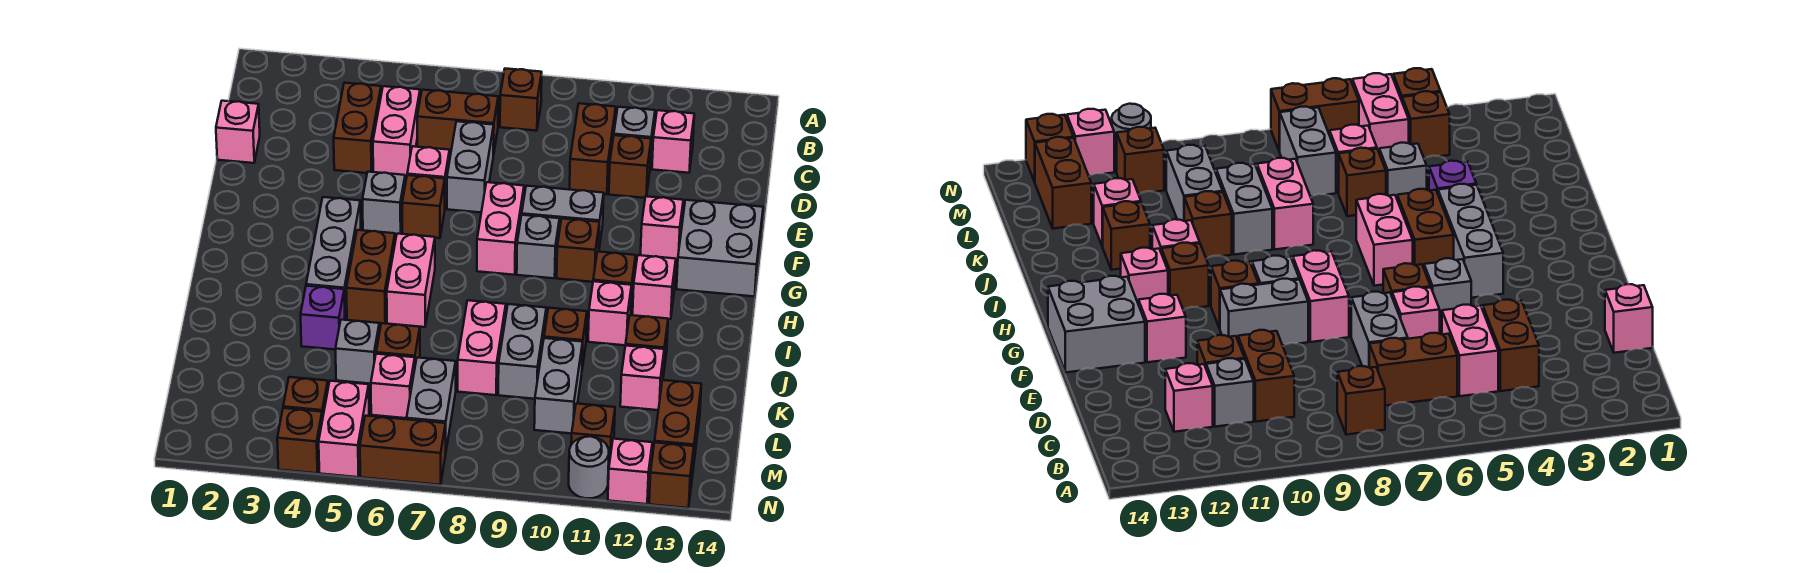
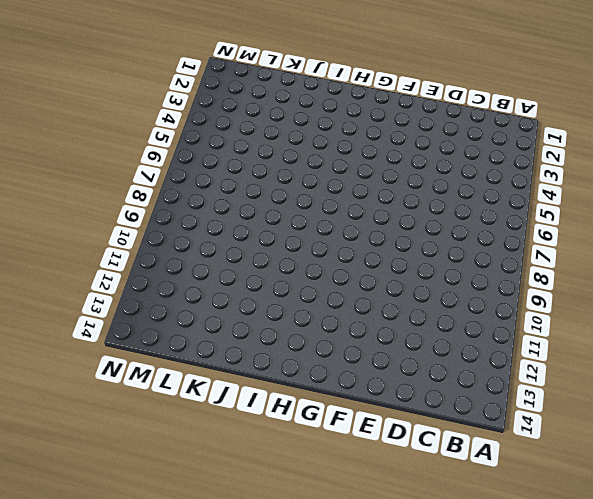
none -> brown brick B8 level 1
none -> brown brick C4:D4 level 1
none -> pink brick C5:D5 level 1
none -> brown brick C6:C7 level 1

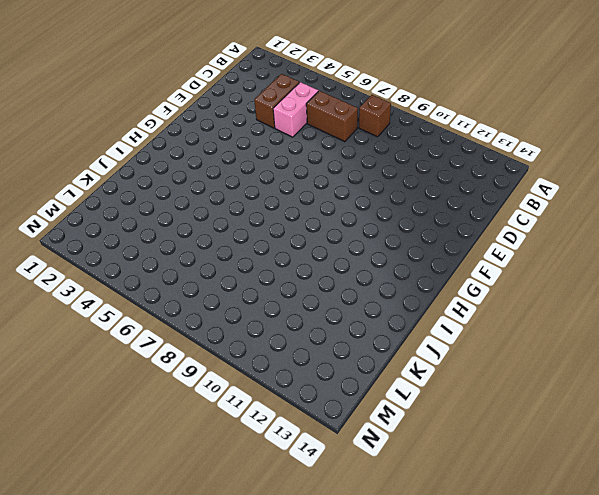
none -> brown brick C10:D10 level 1
none -> grey brick C11 level 1
none -> pink brick C12 level 1
none -> pink brick D1 level 1

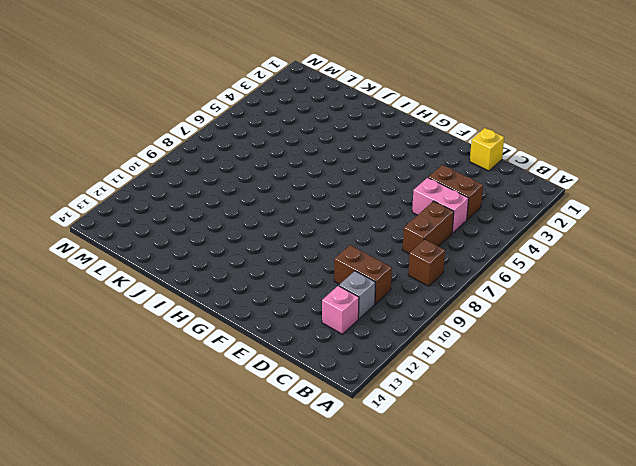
yellow brick D1 level 1 -> pink brick D1 level 1
none -> grey brick D7:E7 level 1
none -> brown brick D11 level 1
none -> pink brick E6 level 1
none -> grey brick F5 level 1

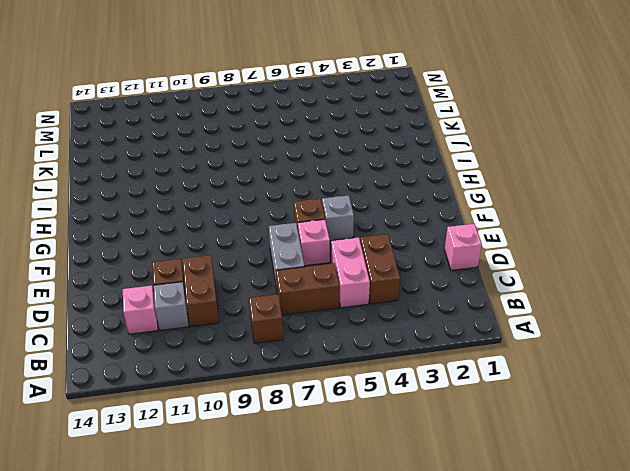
none -> pink brick F8:G8 level 1
none -> grey brick F9:F10 level 1
none -> pink brick F12 level 1
none -> grey brick F13:G14 level 1

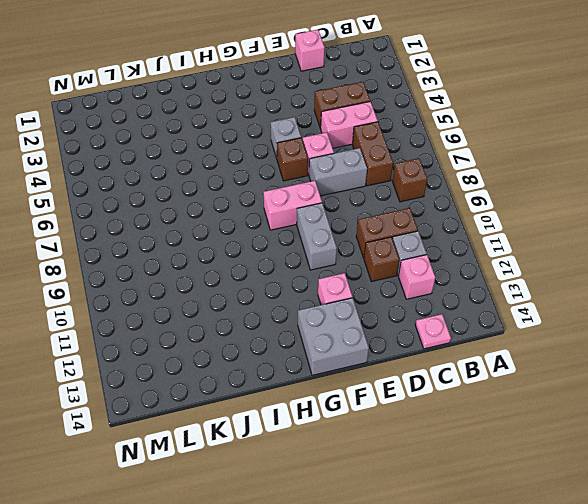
pink plate C14 level 1 -> none
none -> grey brick G4:I4 level 1
none -> grey brick G9 level 1
none -> brown brick G10 level 1
none -> brown brick H5:I5 level 1

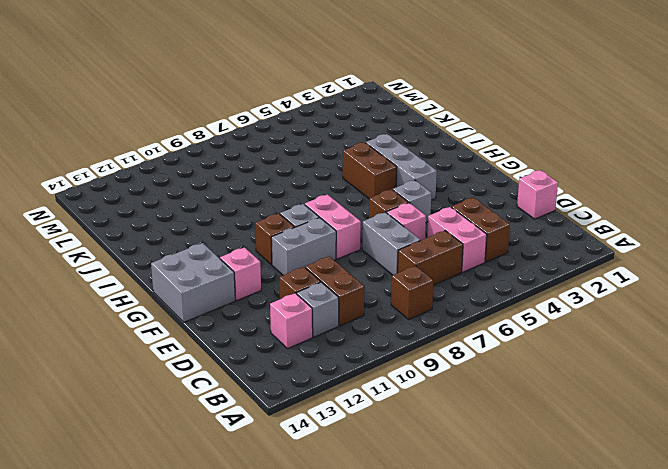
none -> pink brick H6:I6 level 1
none -> brown brick H11 level 1
none -> pink brick H12 level 1
none -> pink brick I11 level 1

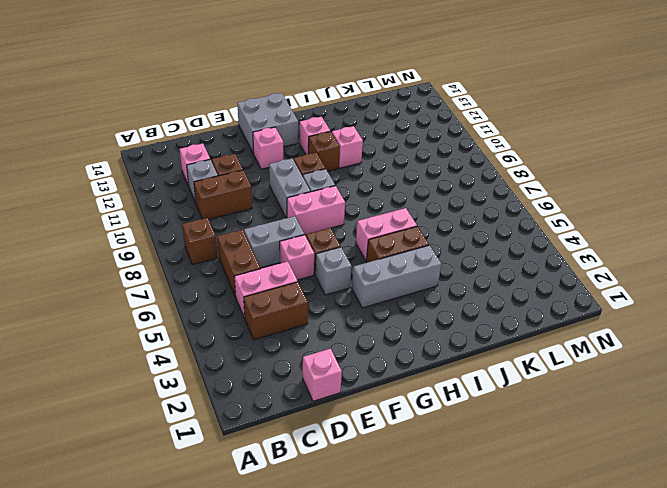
none -> purple brick J4 level 1
none -> pink brick J8:K8 level 1
none -> grey brick J9:K9 level 1
none -> brown brick J10 level 1

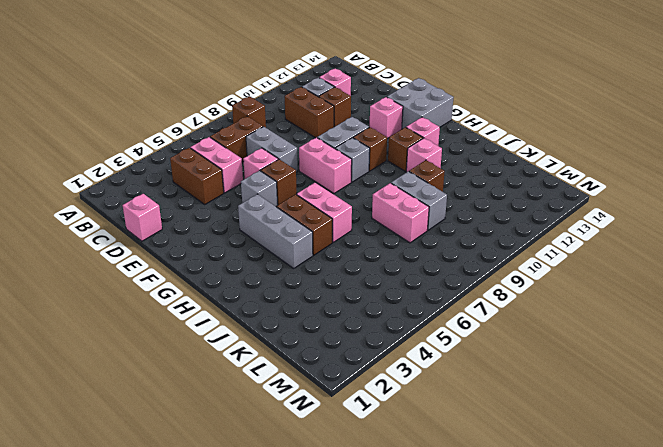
none -> purple brick J4 level 1
none -> brown brick J12 level 1
none -> grey brick K5 level 1
none -> brown brick K6 level 1

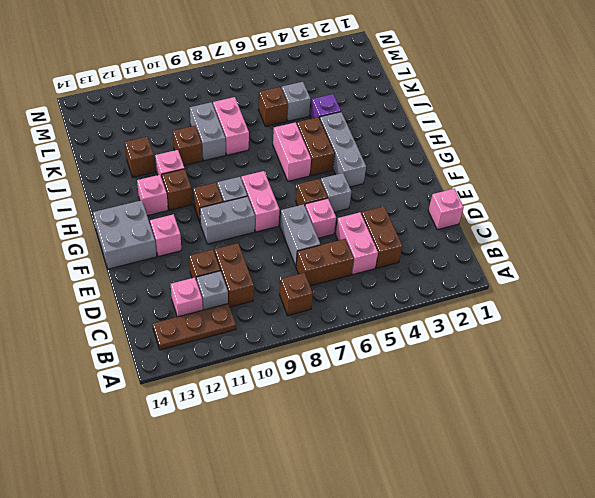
brown plate B11:B13 level 1 -> none
none -> grey brick K10:L10 level 1
none -> pink brick K12 level 1
none -> pink brick L6 level 1
none -> grey brick L7:M7 level 1

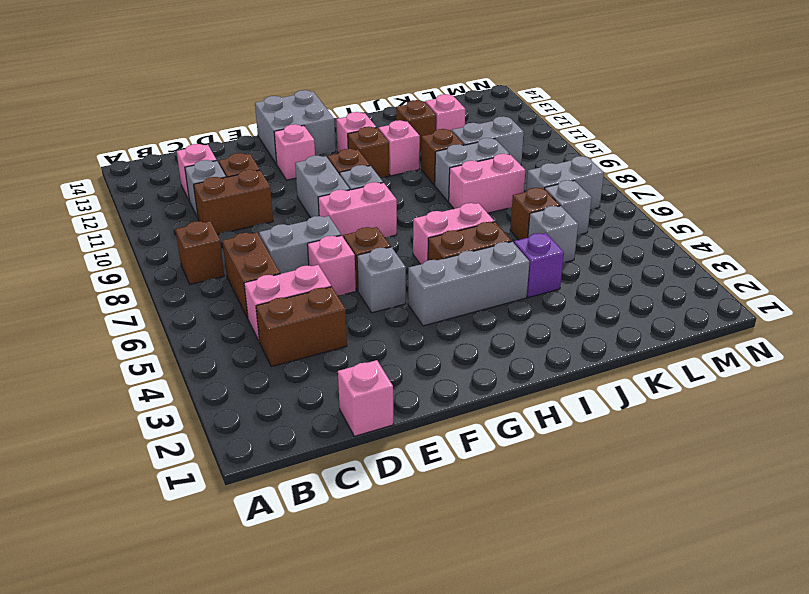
grey brick L6 level 1 -> pink brick L6 level 1
none -> brown brick L13:M13 level 1
none -> brown brick M4 level 1
none -> pink brick M5:N5 level 1
none -> brown brick M11 level 1

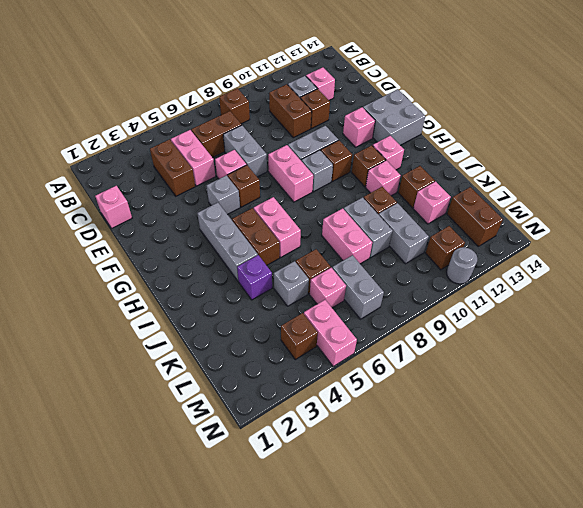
none -> brown brick N4 level 1
none -> brown brick N6:N7 level 1
none -> pink brick N12 level 1
none -> brown brick N13 level 1

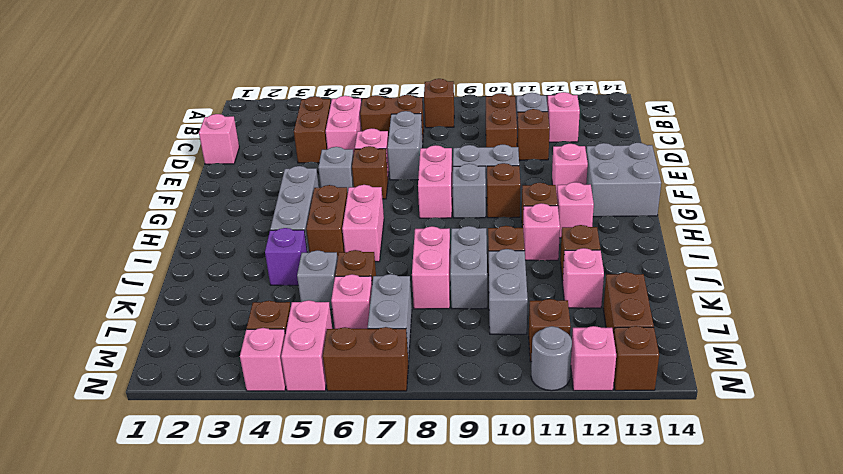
pink brick N4 level 1 -> brown brick N4 level 1

